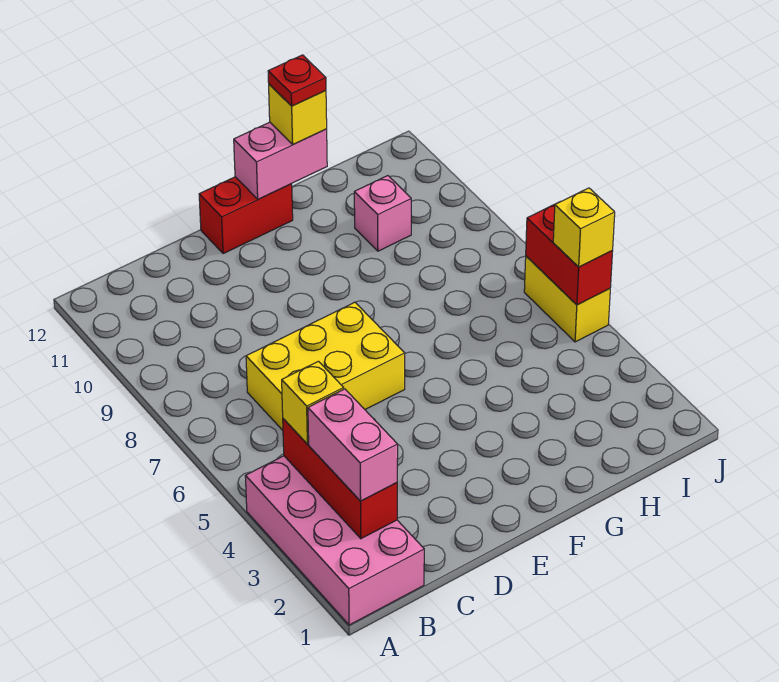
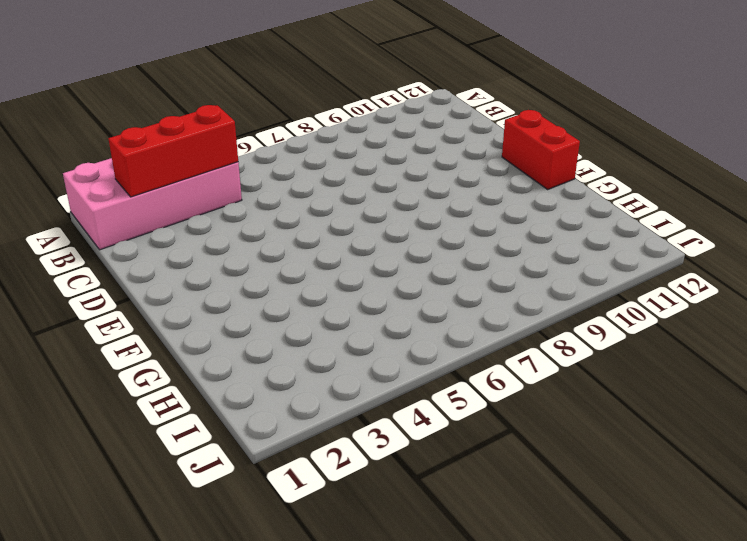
none -> yellow brick C6:E7 level 1
none -> pink brick H10 level 1
none -> yellow brick J5:J6 level 1

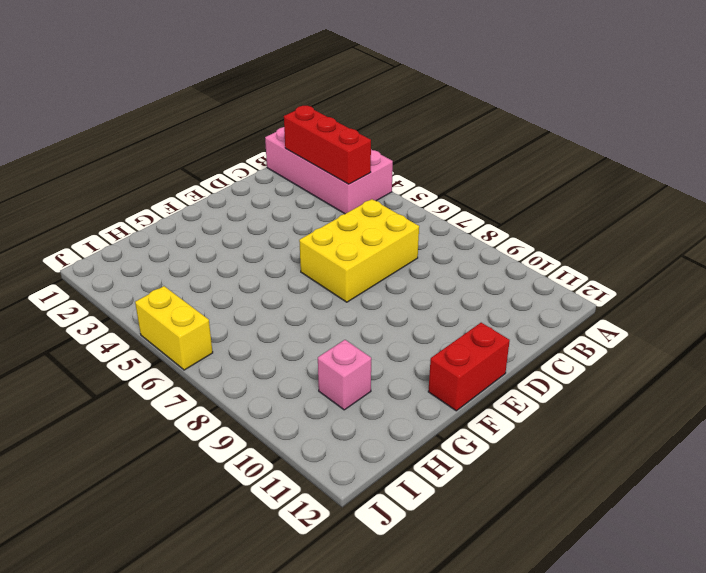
none -> pink brick F12:G12 level 2
none -> red brick J5:J6 level 2
none -> pink brick B2:B3 level 3

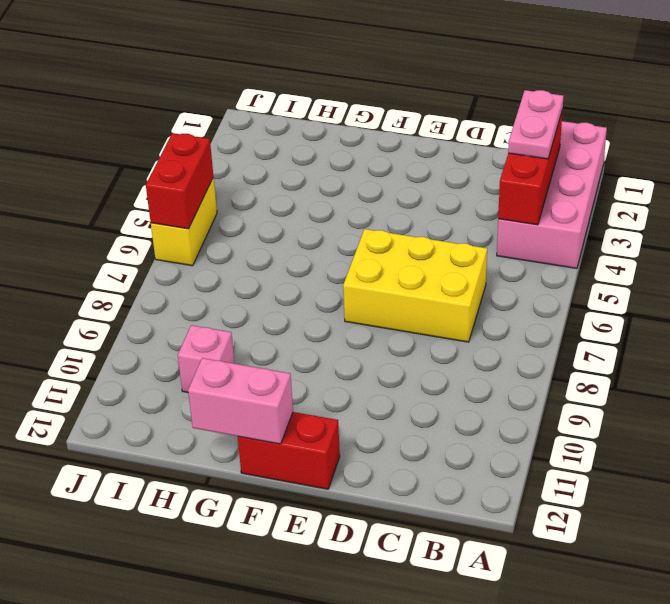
pink plate B2:B3 level 3 -> pink brick B2:B3 level 3
none -> yellow brick B4 level 3
none -> yellow brick G12 level 3
none -> yellow brick J5 level 3

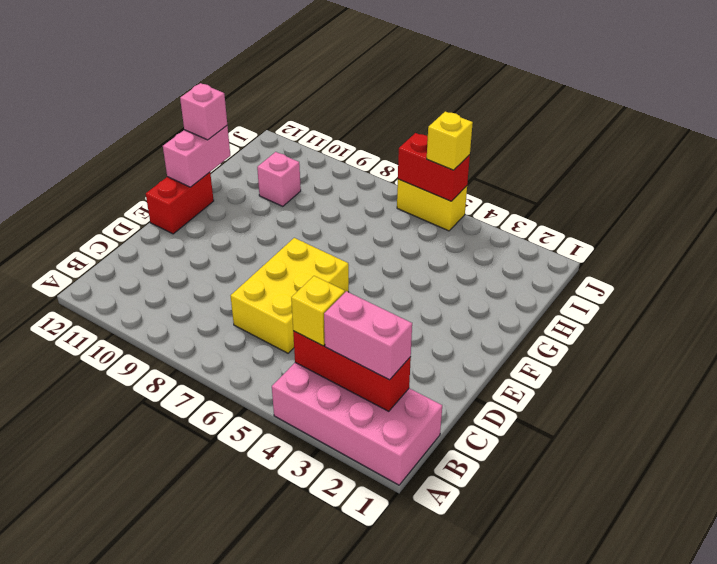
pink brick G12 level 3 -> yellow brick G12 level 3
none -> red plate G12 level 4

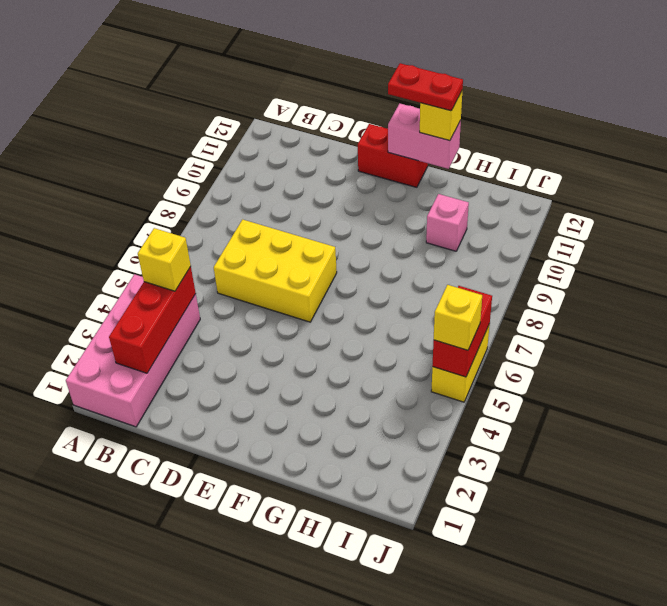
red plate F12:G12 level 4 -> red plate G12 level 4
none -> pink brick B2:B3 level 3

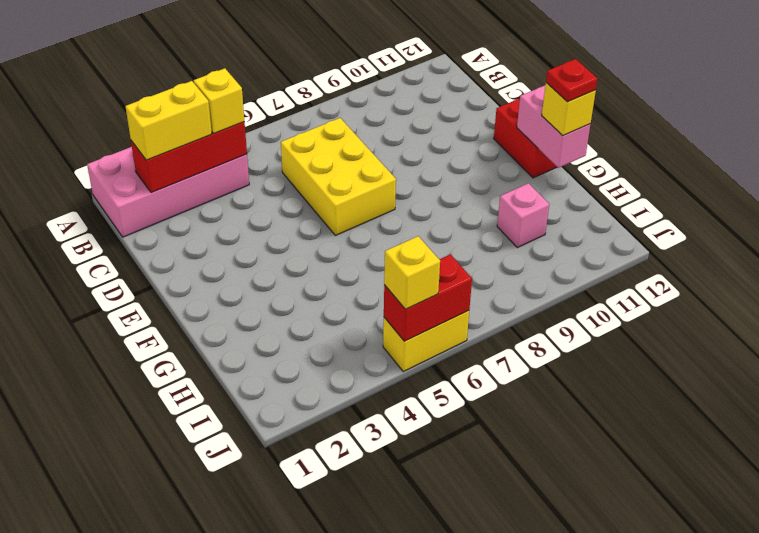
yellow brick B2:B3 level 3 -> pink brick B2:B3 level 3

